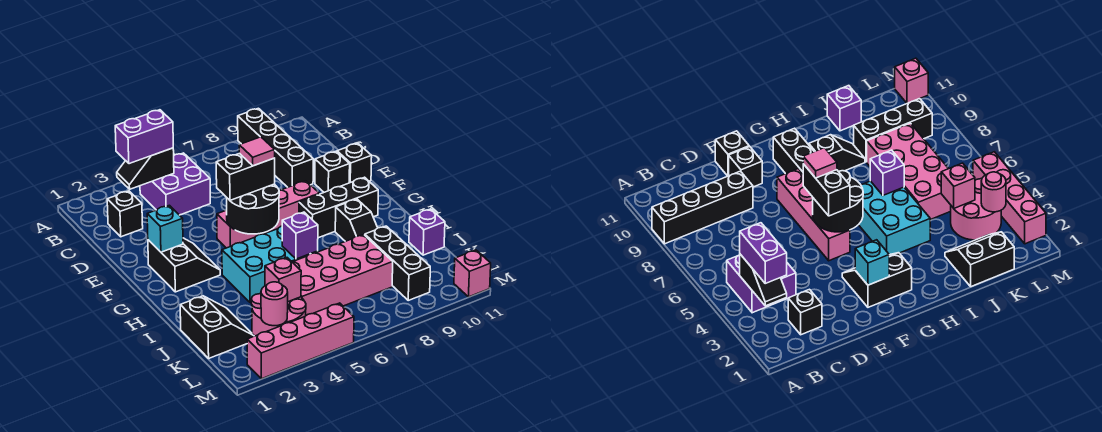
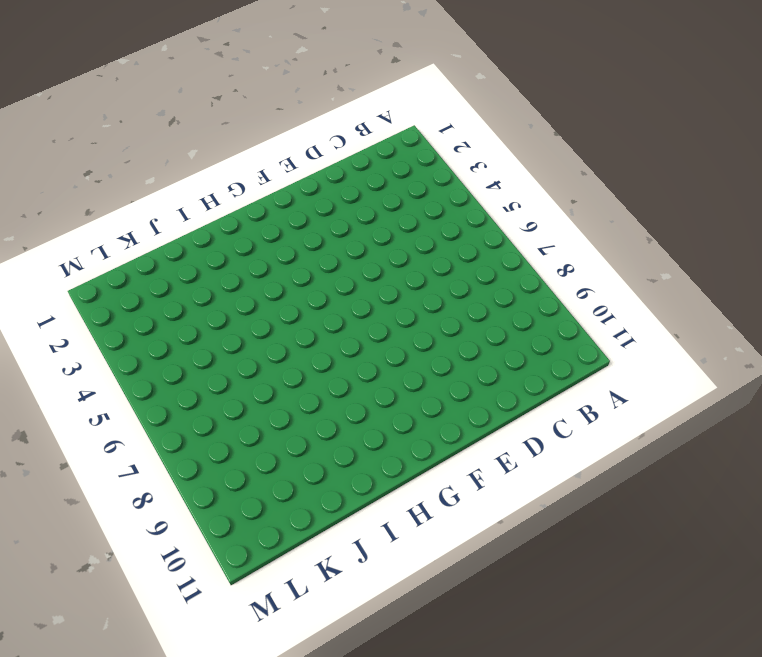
none -> black brick A9:D9 level 1
none -> purple brick B4:C5 level 1
none -> black brick C2 level 1

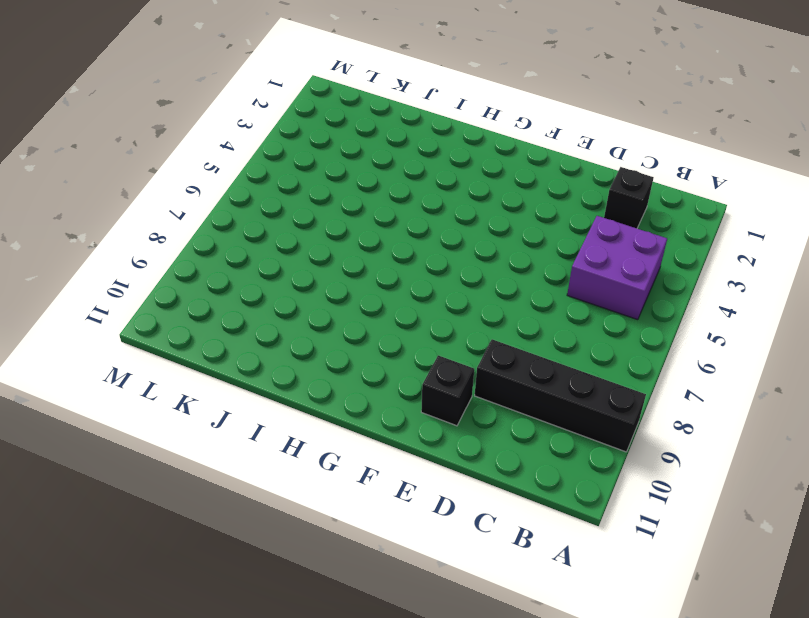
none -> black brick E11 level 1
none -> black slope F2:G3 level 1 top 2
none -> pink brick F5:F8 level 1

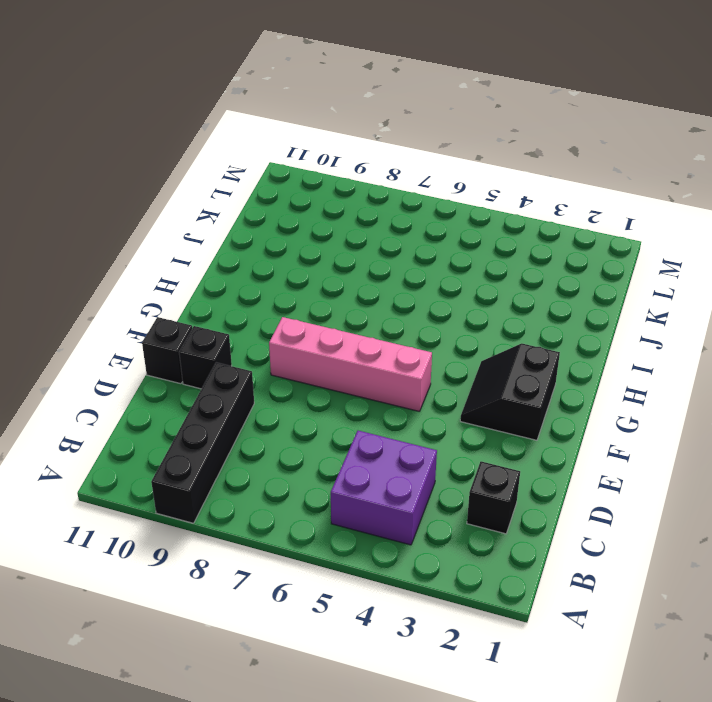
none -> black brick G8:G10 level 1
none -> cyan brick H4:I6 level 1
none -> black slope H9:I9 level 1 top H

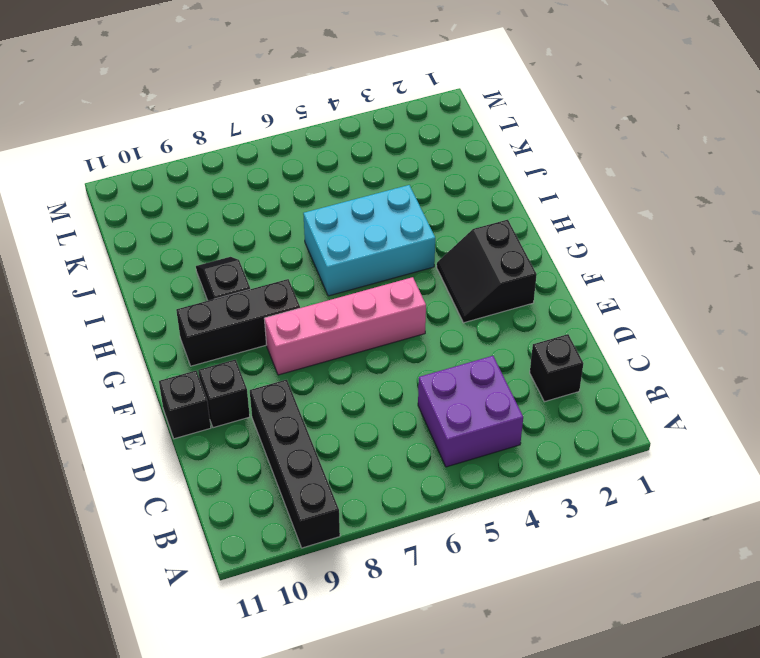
none -> black slope J1:K2 level 1 top 1
none -> pink brick J5:K8 level 1
none -> black brick J9:L9 level 1

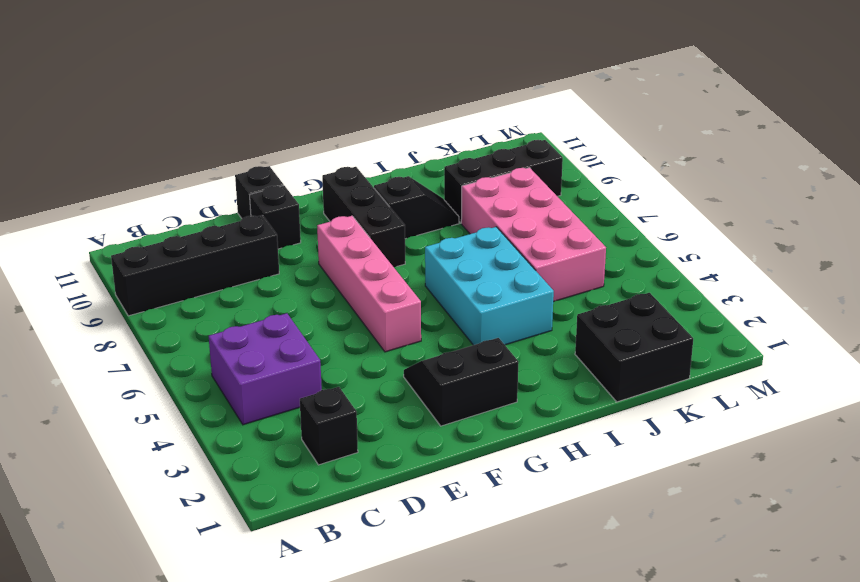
black brick J1:K2 level 1 -> black slope J1:K2 level 1 top 1
none -> purple brick J11 level 1
none -> pink round brick K3:L4 level 1
none -> pink brick M2:M5 level 1

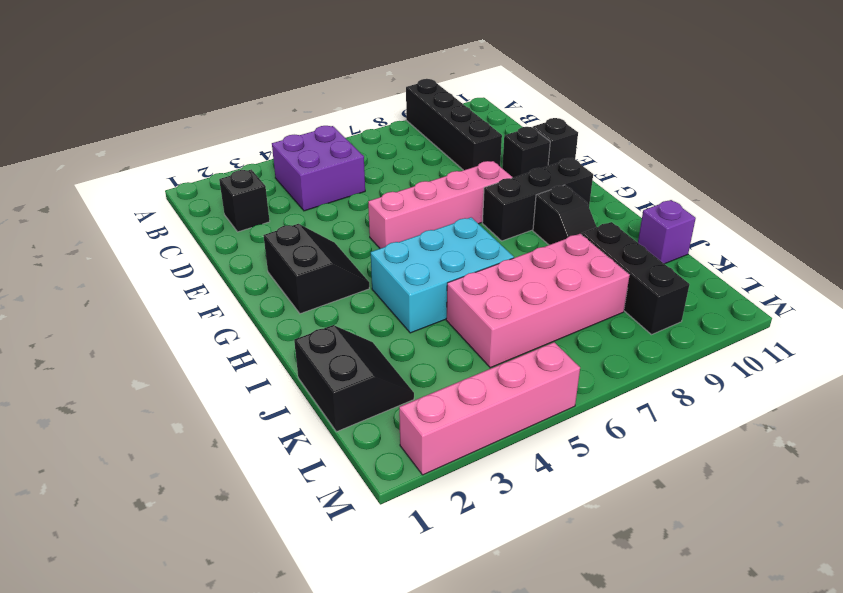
none -> pink round brick K3:L4 level 1
none -> pink brick M11 level 1
none -> black slope B3:B4 level 2 top 4

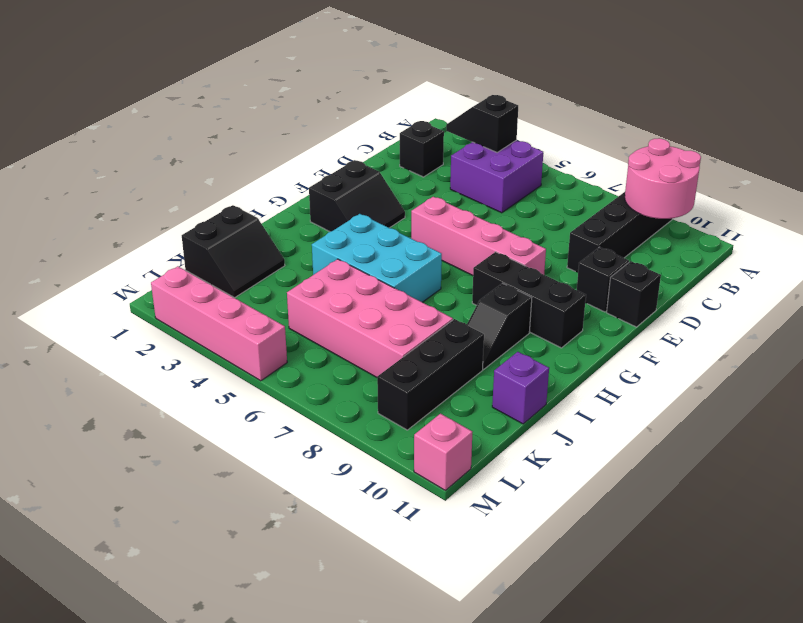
pink round brick A9:B10 level 2 -> pink round brick K3:L4 level 1
none -> cyan brick F2 level 2
none -> black round brick F5:G6 level 2
none -> purple brick I6 level 2

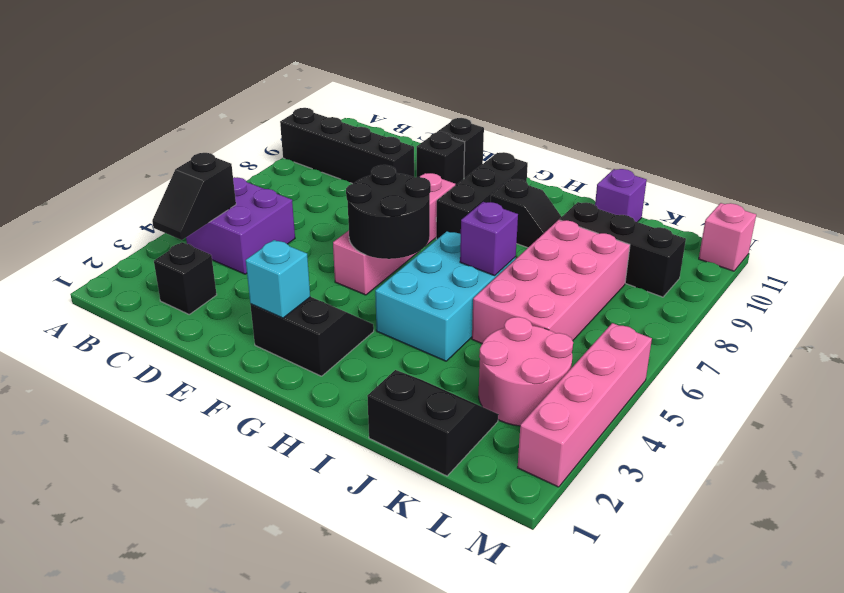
none -> pink brick K4 level 2
none -> pink round brick L3 level 2
none -> purple brick B3:B4 level 3

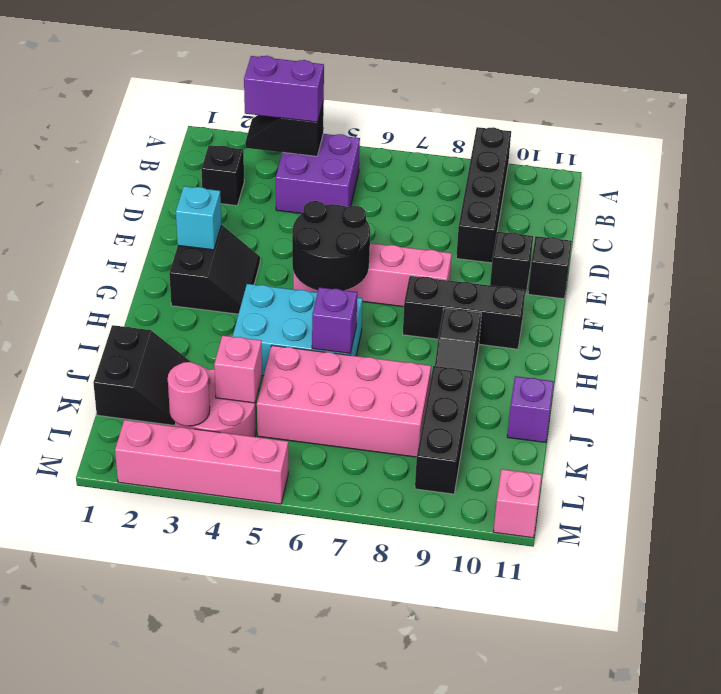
none -> black brick F5:F6 level 3
none -> pink tile F6 level 4

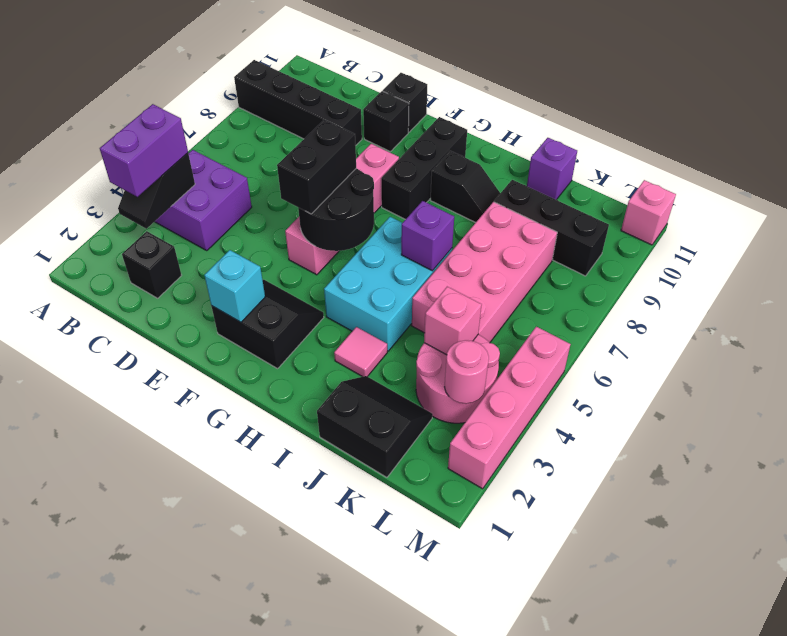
pink tile I3 level 1 -> pink tile F6 level 4

